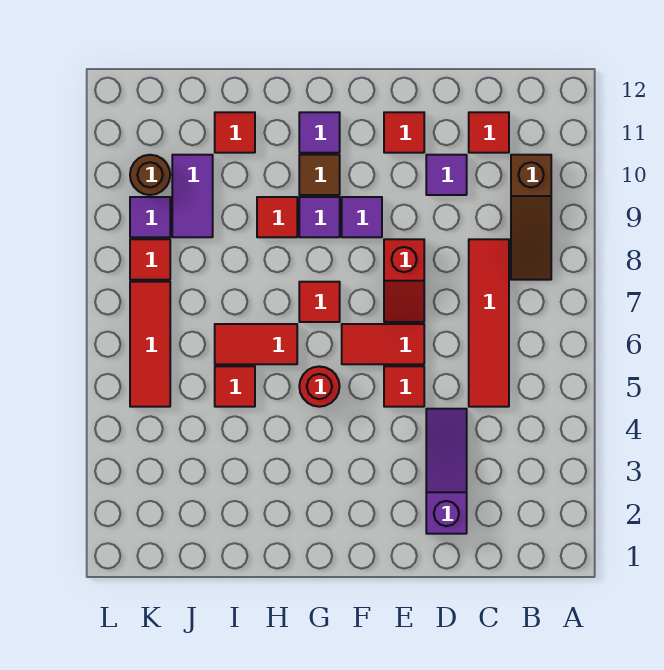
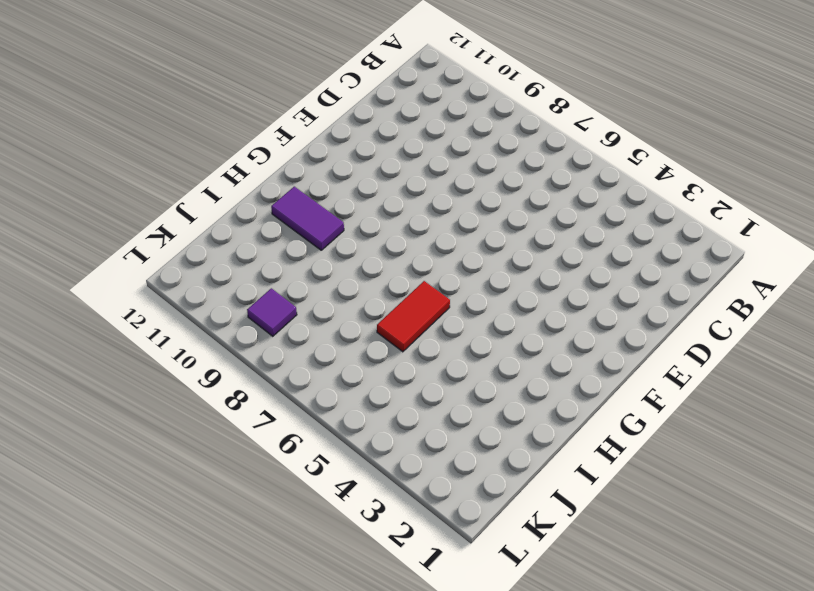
purple tile H10:H11 level 1 -> purple tile J9:J10 level 1
none -> brown slope B8:B10 level 1 top 10
none -> red tile C5:C8 level 1
none -> red tile C11 level 1

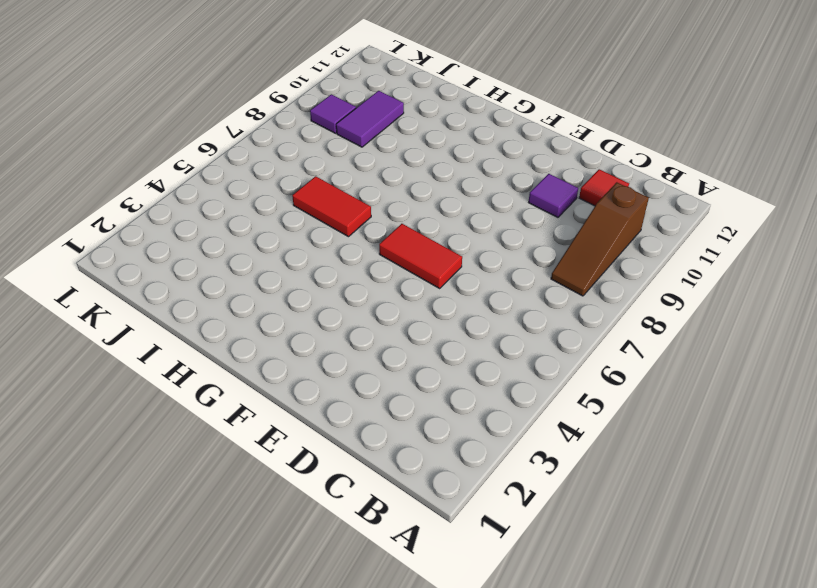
none -> red tile C5:C8 level 1
none -> purple slope D2:D4 level 1 top 2
none -> red tile E5 level 1

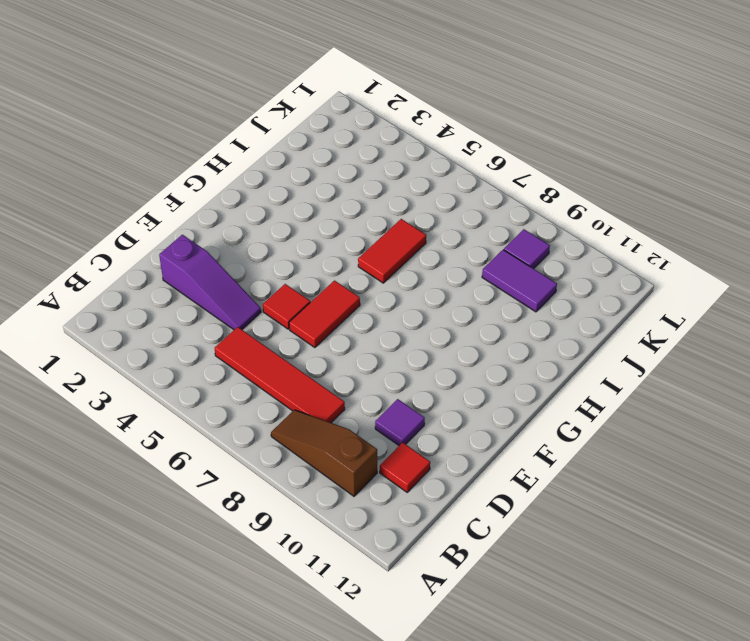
none -> red slope E7:E8 level 1 top 8
none -> red tile E11 level 1
none -> purple tile F9 level 1

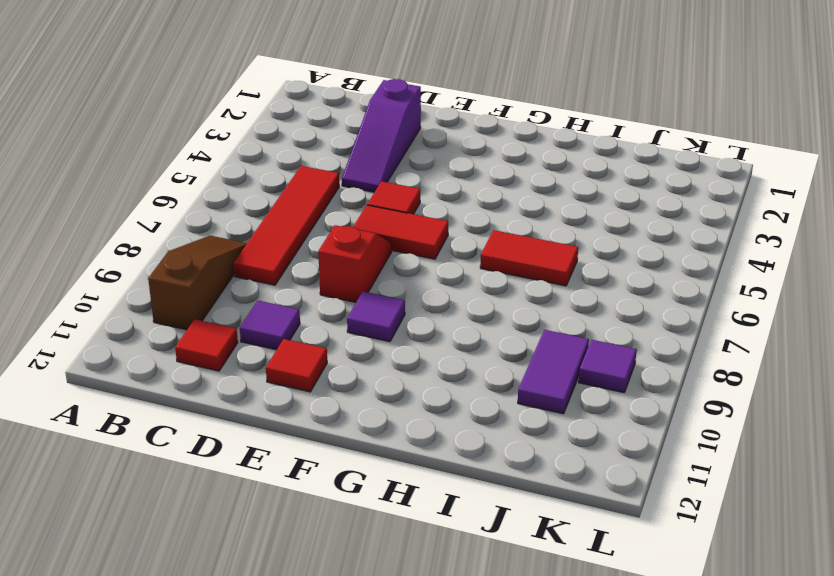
none -> red round brick G5 level 1
none -> red tile G7 level 1
none -> purple tile G9 level 1

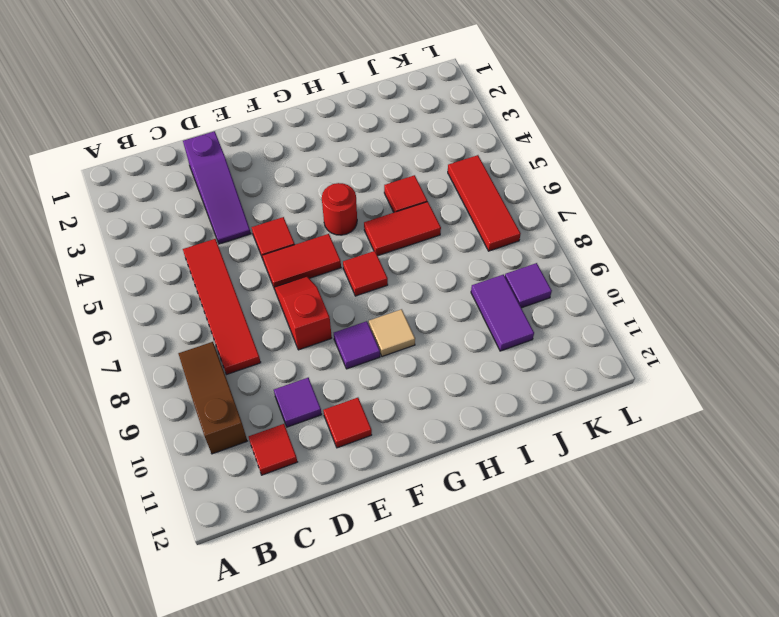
tan tile G9 level 1 -> purple tile G9 level 1
none -> brown tile G10 level 1
none -> purple tile G11 level 1
none -> red tile H9 level 1

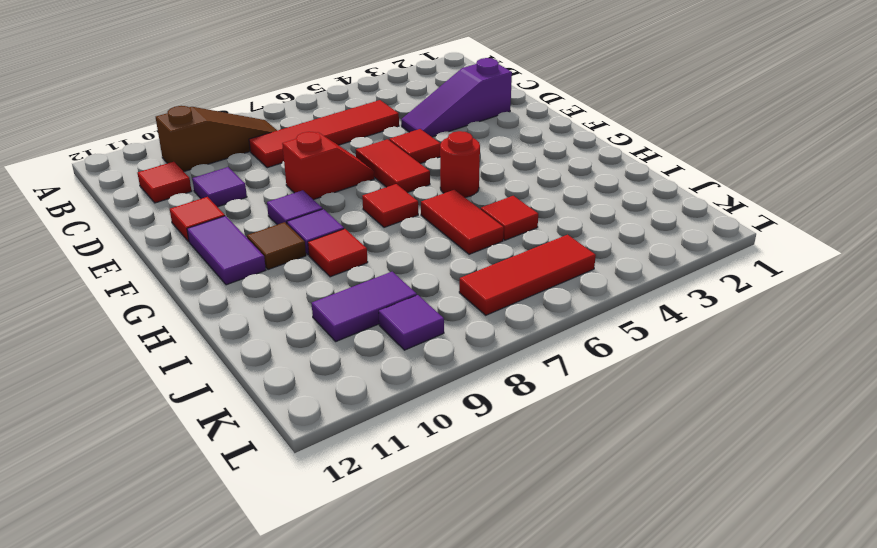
purple tile F11:G11 level 1 -> purple tile G11 level 1
none -> red tile I11 level 1
none -> red tile K8 level 1
none -> brown round brick K10 level 1

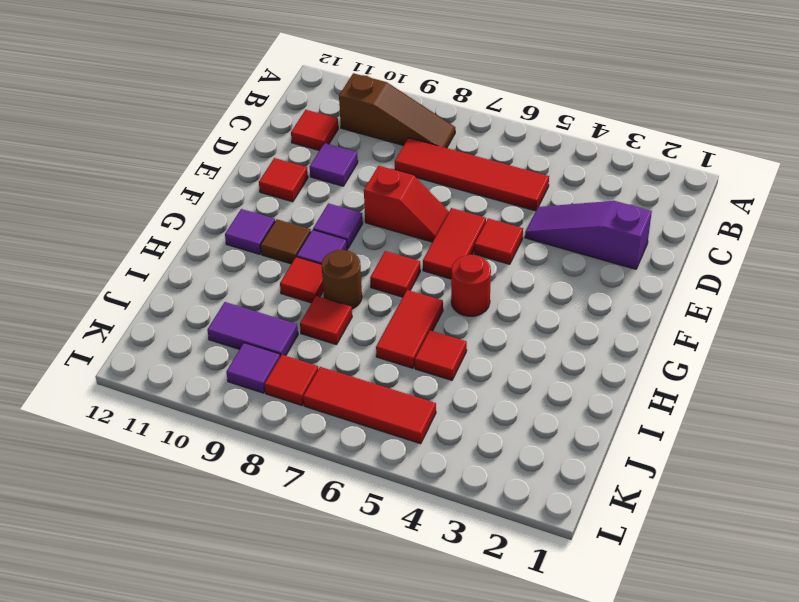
brown round brick H8 level 1 -> brown round brick K10 level 1
red tile I8 level 1 -> red tile I11 level 1

